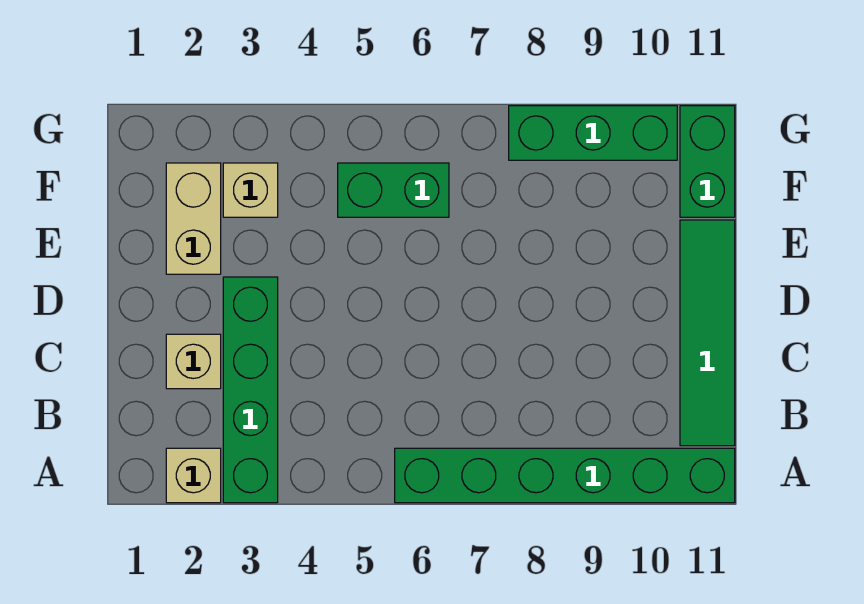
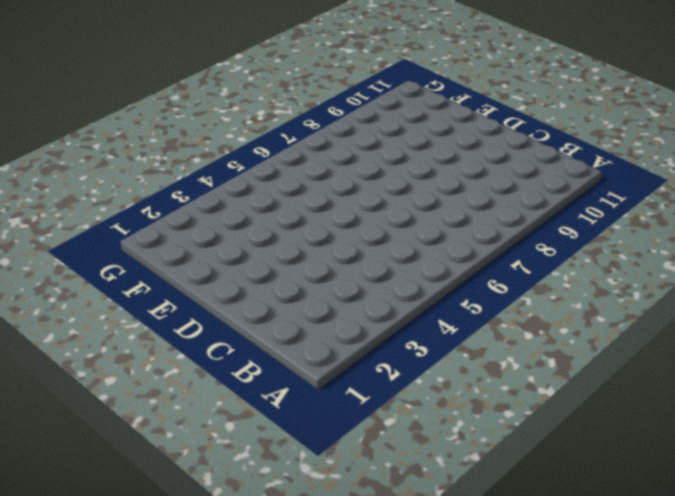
none -> tan brick A2 level 1
none -> green brick A3:D3 level 1

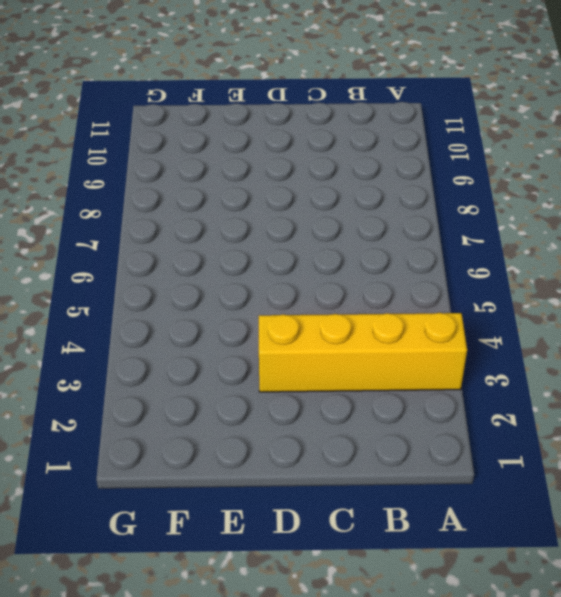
yellow brick A3:D3 level 1 -> green brick A3:D3 level 1
none -> tan brick A2 level 1
none -> green brick A6:A11 level 1

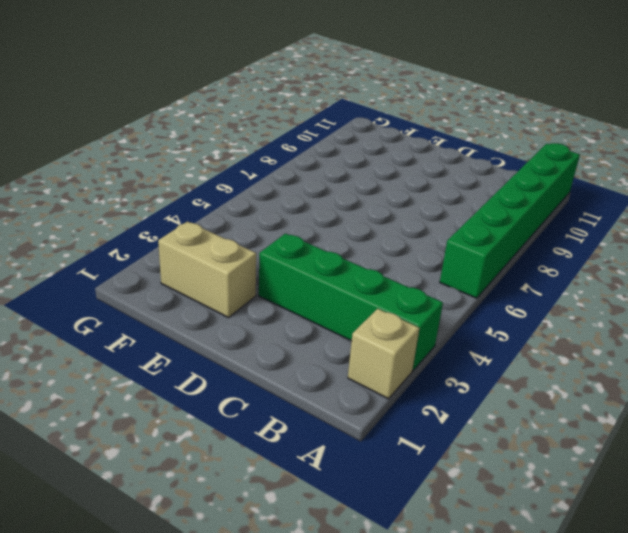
none -> green tile B11:E11 level 1
none -> tan brick C2 level 1

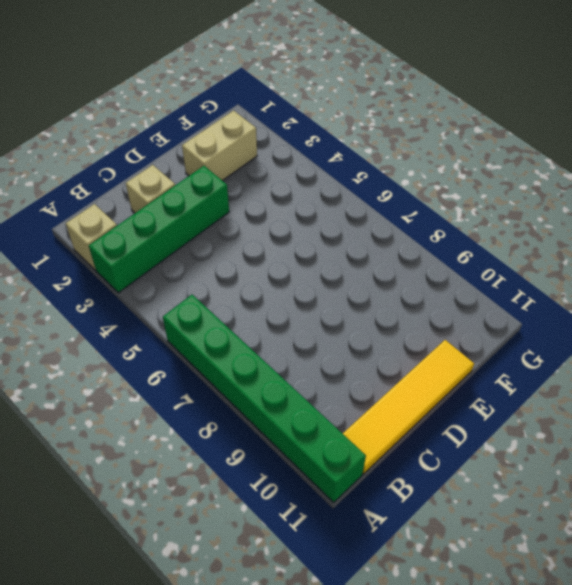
yellow tile B11:E11 level 1 -> green tile B11:E11 level 1
none -> tan brick F3 level 1
none -> green brick F5:F6 level 1

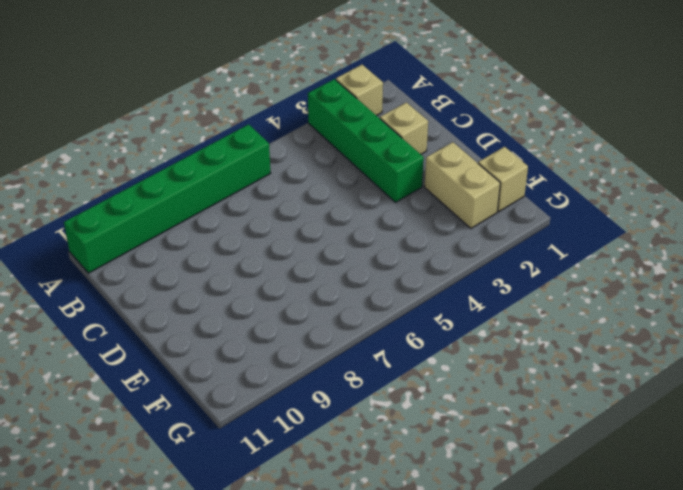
tan brick F1 level 1 -> tan brick F3 level 1
none -> green tile B11:E11 level 1
none -> green brick F5:F6 level 1

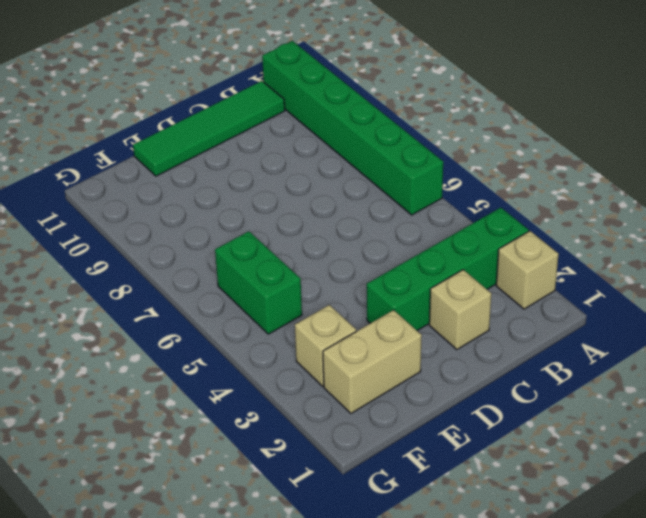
none -> green brick F11:G11 level 1
none -> green brick G8:G10 level 1

